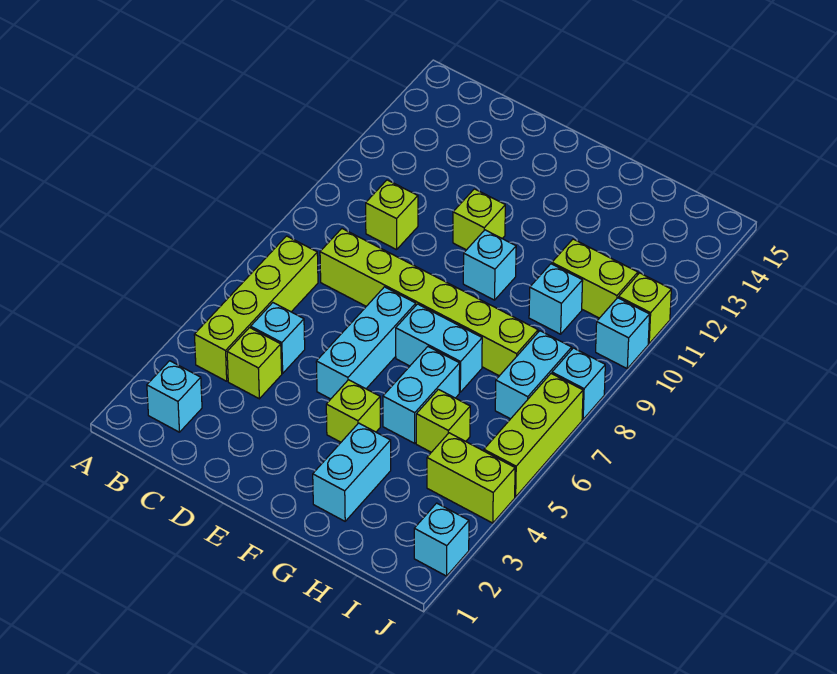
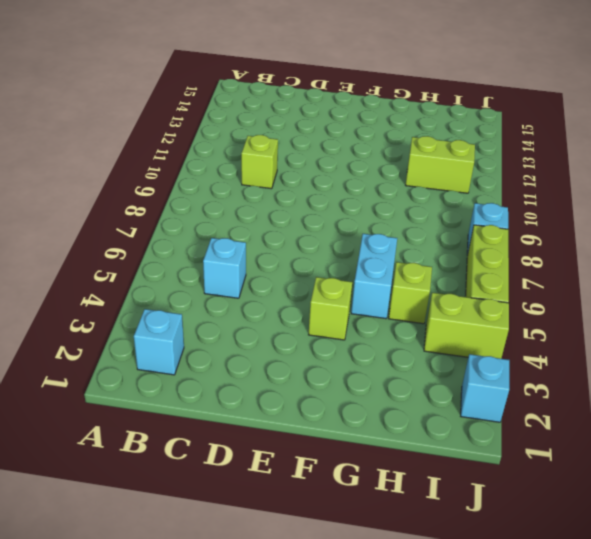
none -> lime brick B4:B7 level 1
none -> lime brick C4 level 1
none -> lime brick C8:H8 level 1

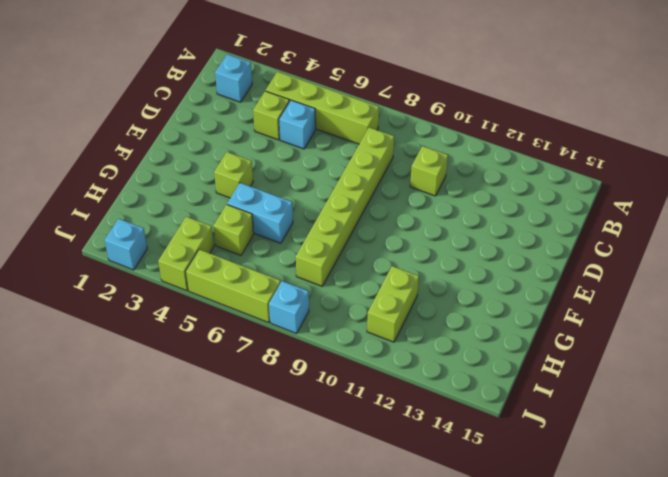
none -> cyan brick E5:E7 level 1
none -> lime brick E11 level 1
none -> cyan brick F7:G7 level 1

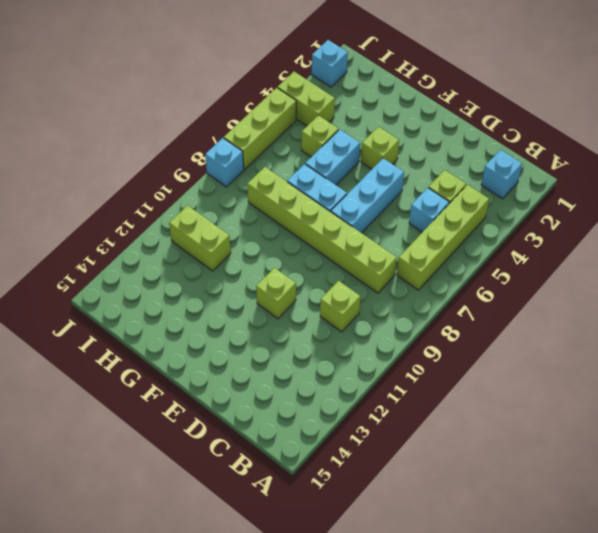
none -> cyan brick F10 level 1
none -> cyan brick G2:G3 level 1
none -> cyan brick H10 level 1

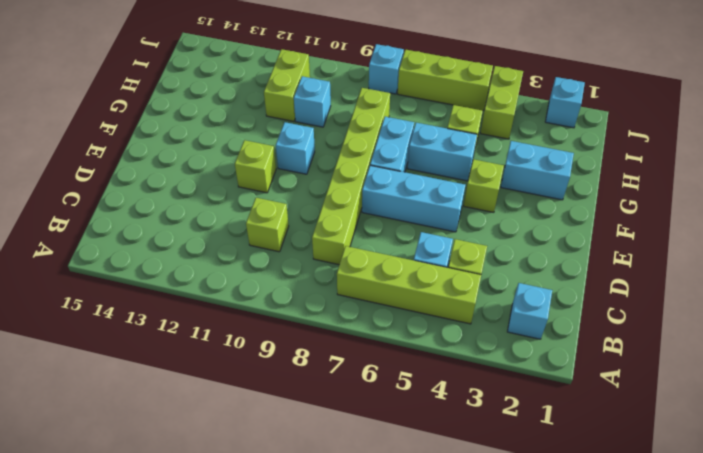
none -> cyan brick I7:I8 level 1
none -> cyan brick J10 level 1
none -> lime brick J11 level 1

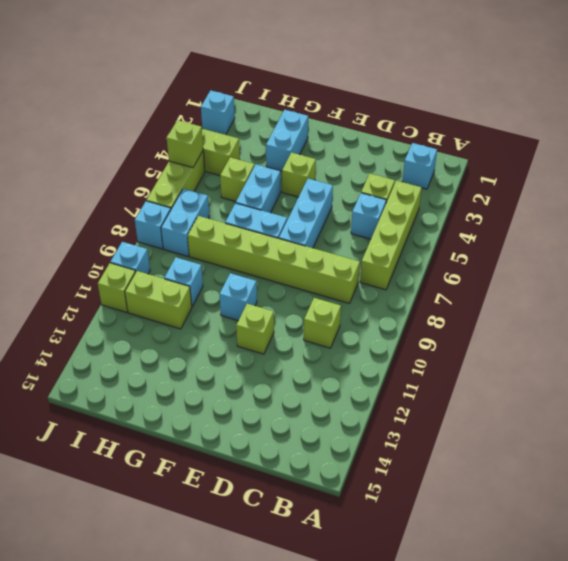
lime brick J5 level 2 -> none

